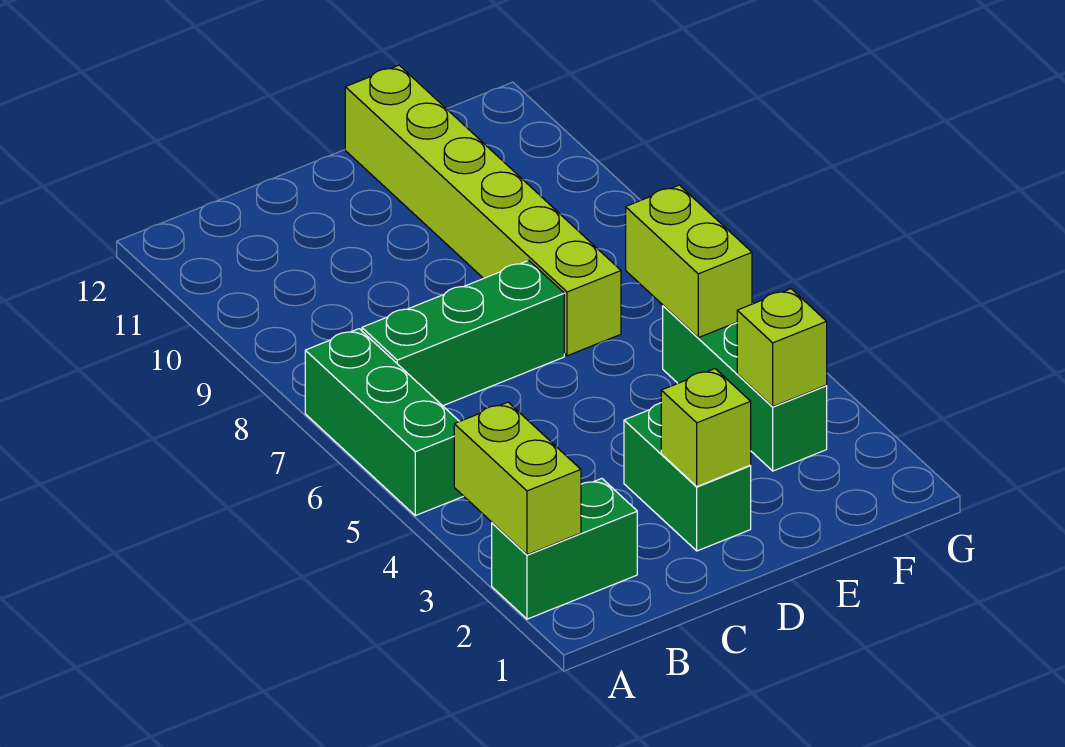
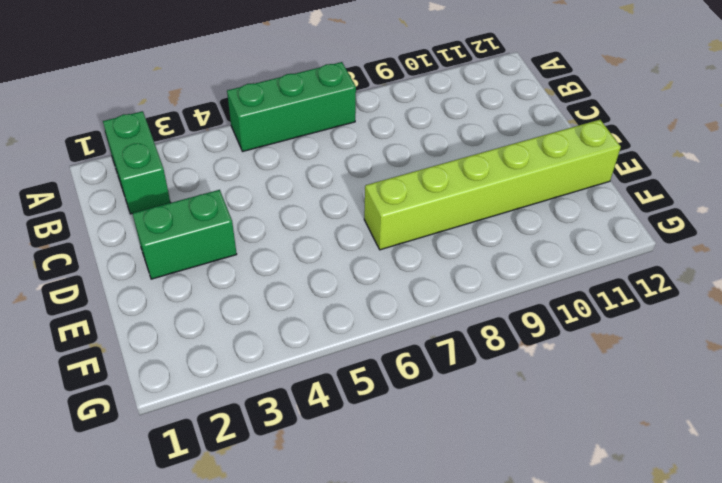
none -> green brick B7:D7 level 1
none -> green brick F3:F5 level 1

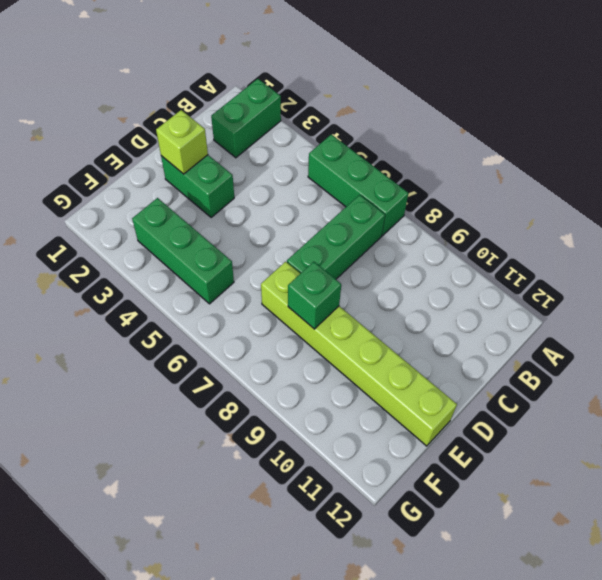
green brick E8 level 2 -> none
none -> lime brick A2:A3 level 2
none -> lime brick F3 level 2

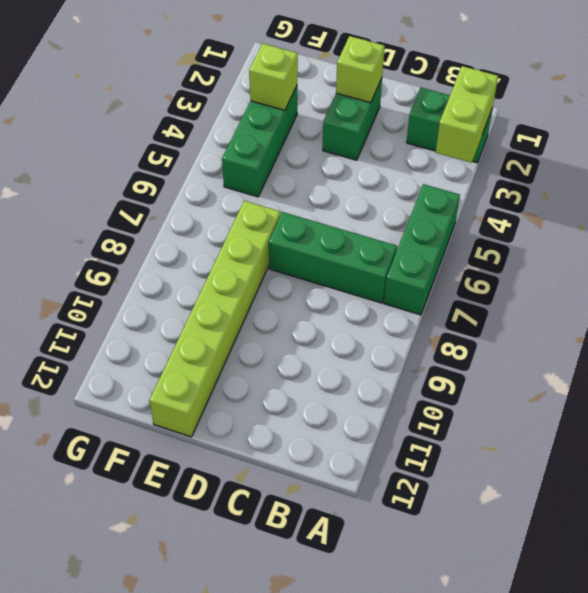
none -> lime brick F5:F6 level 2

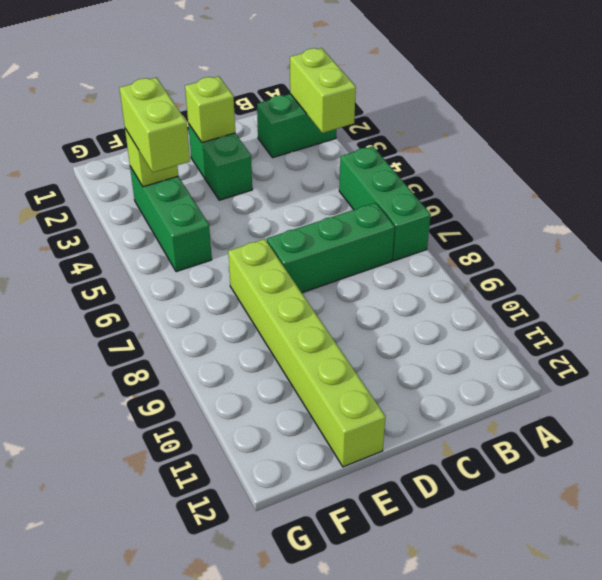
lime brick F3:F4 level 3 -> lime brick F5:F6 level 2

